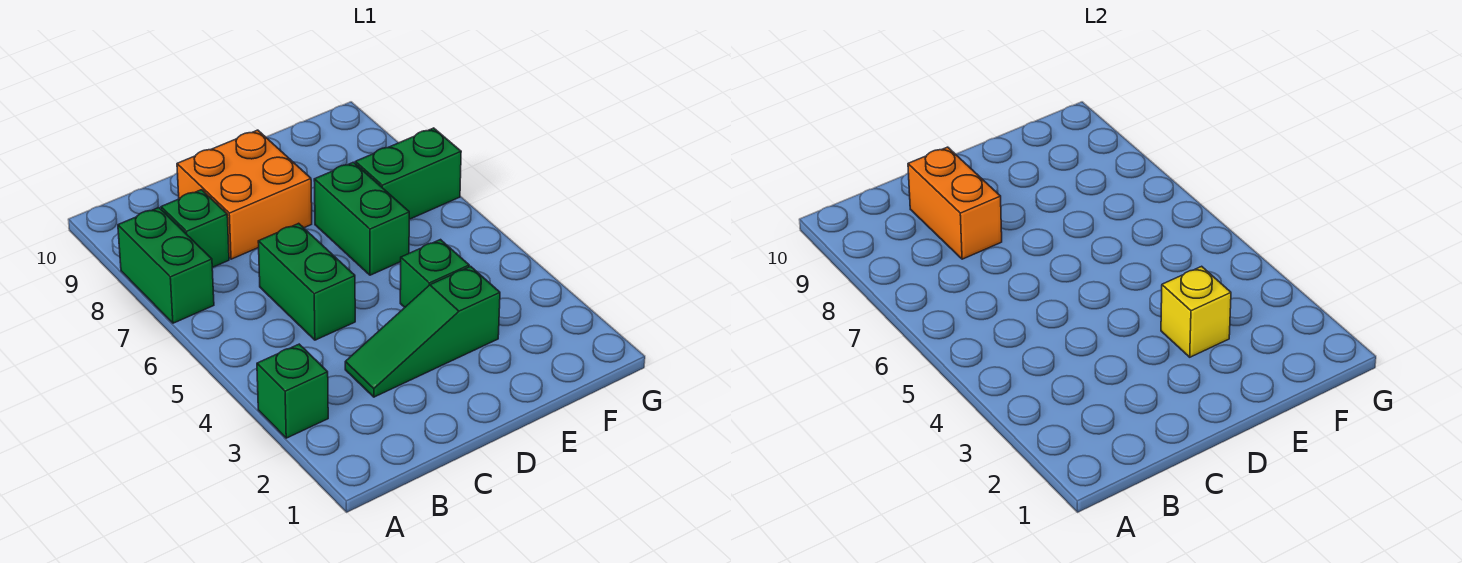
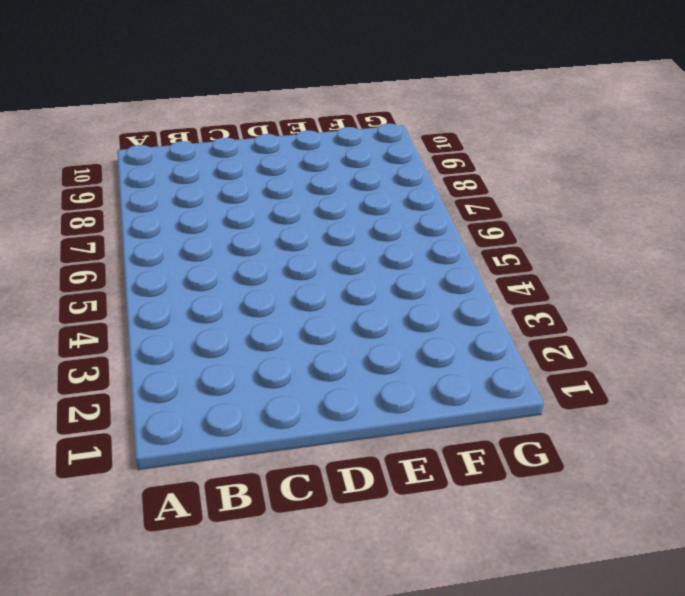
none -> green brick A3 level 1
none -> green brick A7:A8 level 1

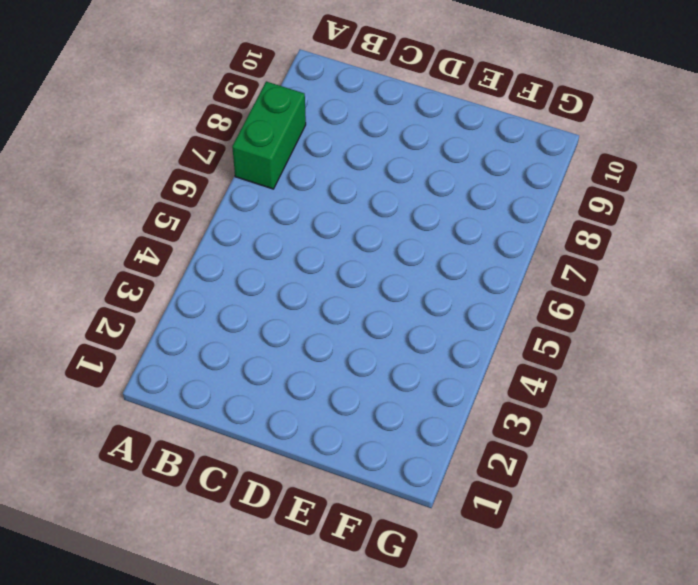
none -> green brick A3 level 1
none -> green brick B8 level 1

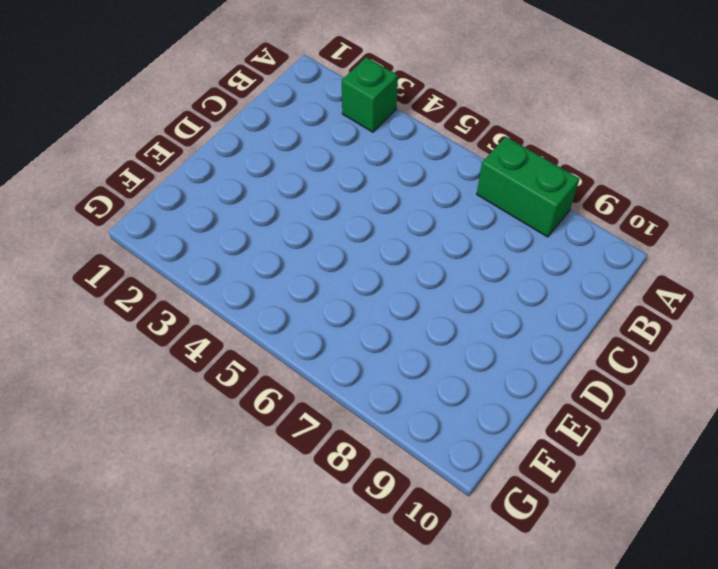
none -> green brick B8 level 1
none -> green slope C3:E3 level 1 top E

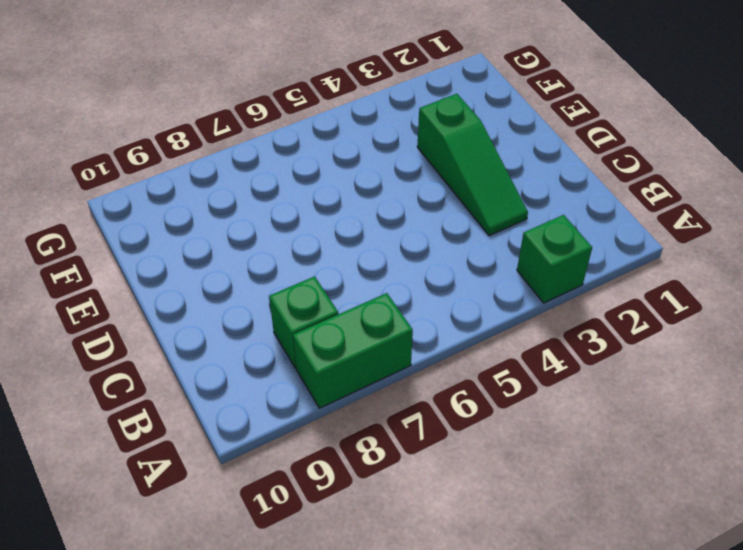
none -> green brick C5:C6 level 1
none -> orange brick C8:D9 level 1

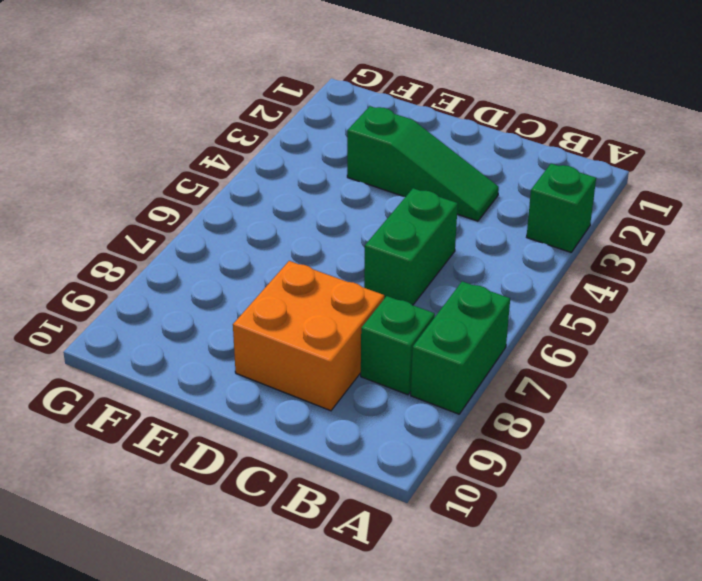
none -> green brick E4 level 1
none -> green brick E6:E7 level 1

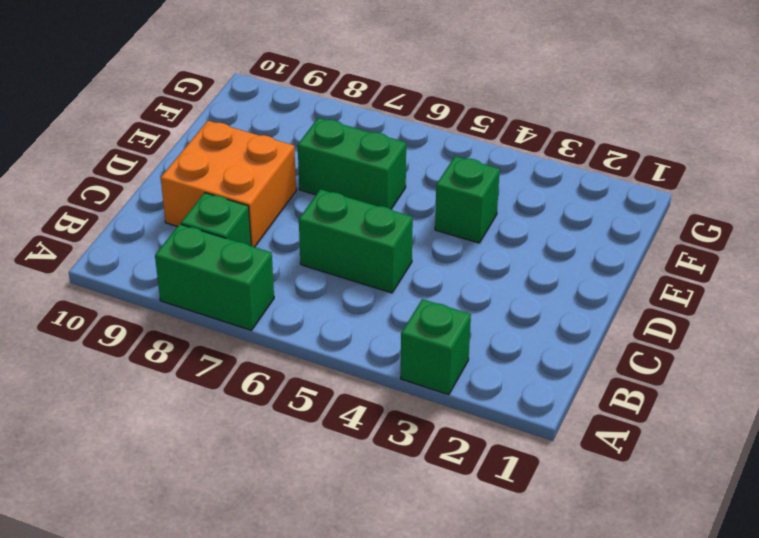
none -> green slope C3:E3 level 1 top E
none -> green brick F7:G7 level 1

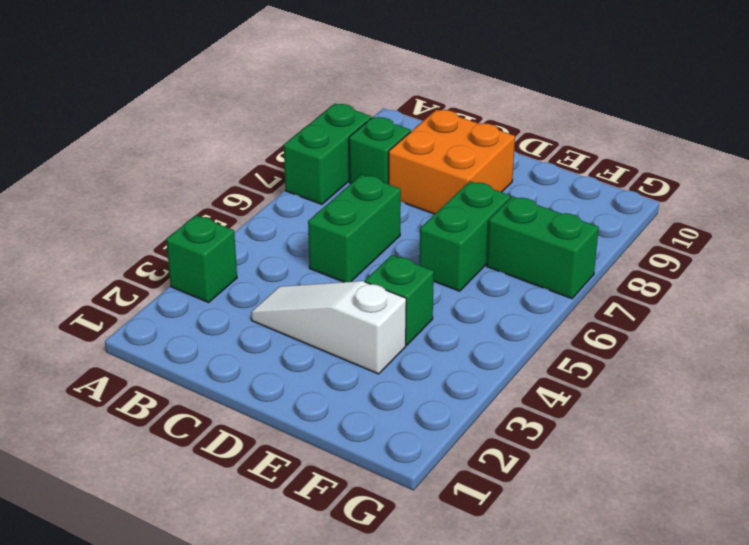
white slope C3:E3 level 1 top E -> green slope C3:E3 level 1 top E
none -> orange brick C8:C9 level 2
none -> yellow brick E3 level 2

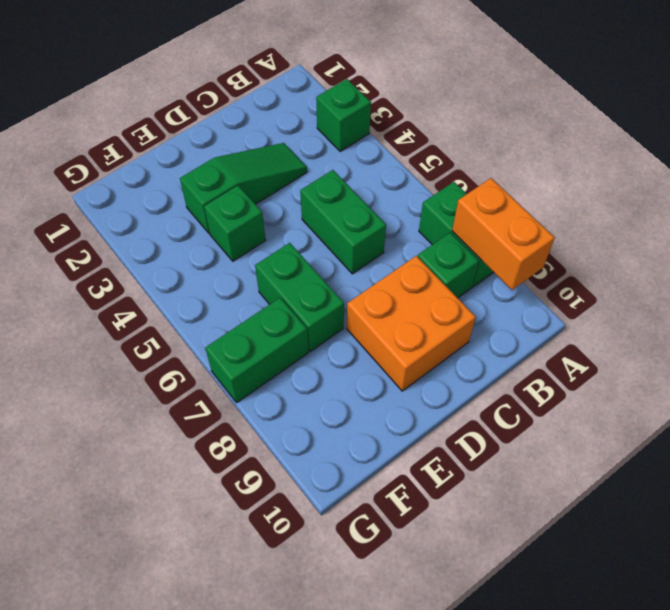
orange brick A8:A9 level 2 -> orange brick C8:C9 level 2
none -> yellow brick E3 level 2

